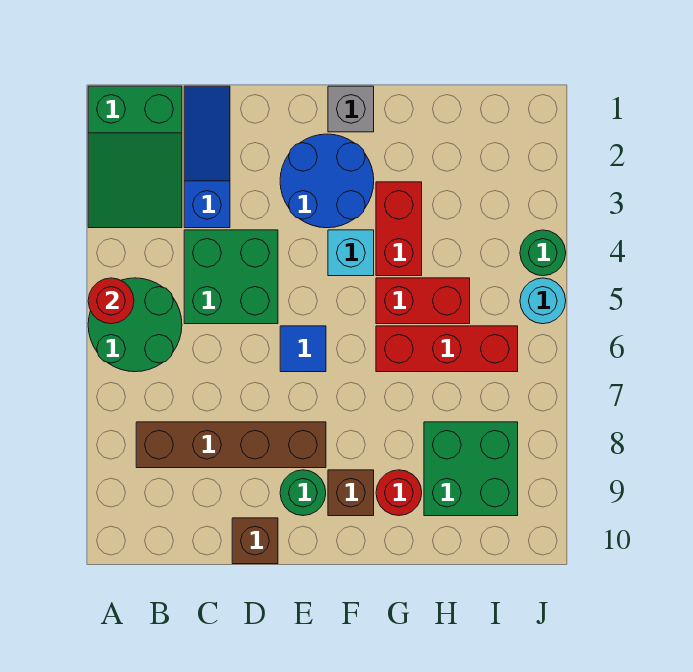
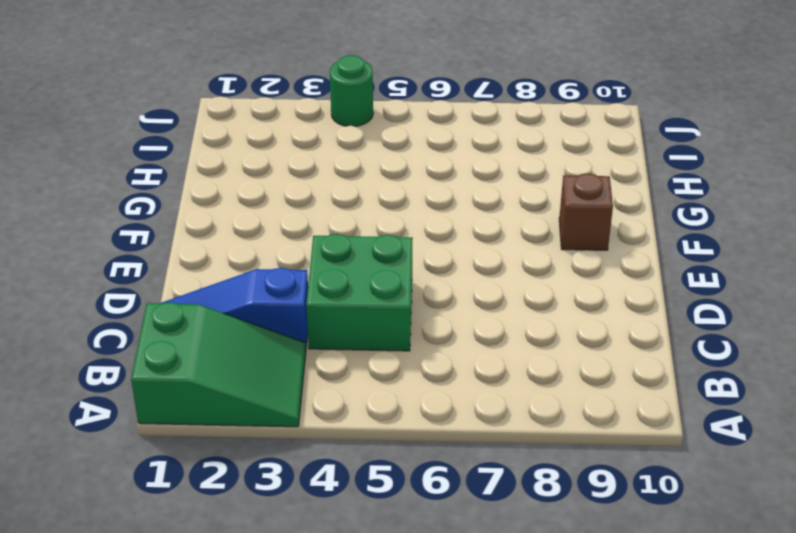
none -> green round brick A5:B6 level 1
none -> brown brick B8:E8 level 1
none -> brown brick D10 level 1

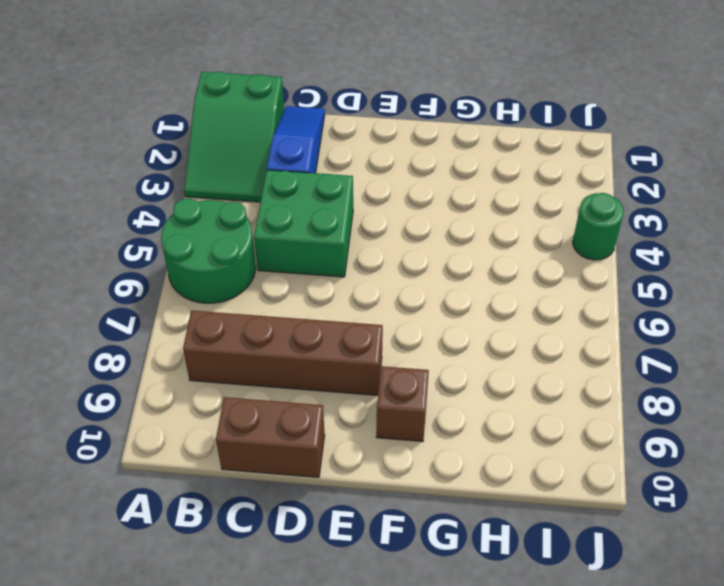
brown brick C10:D10 level 1 -> brown brick D10 level 1
none -> blue round brick E2:F3 level 1
none -> blue tile E6 level 1
none -> green round brick E9 level 1

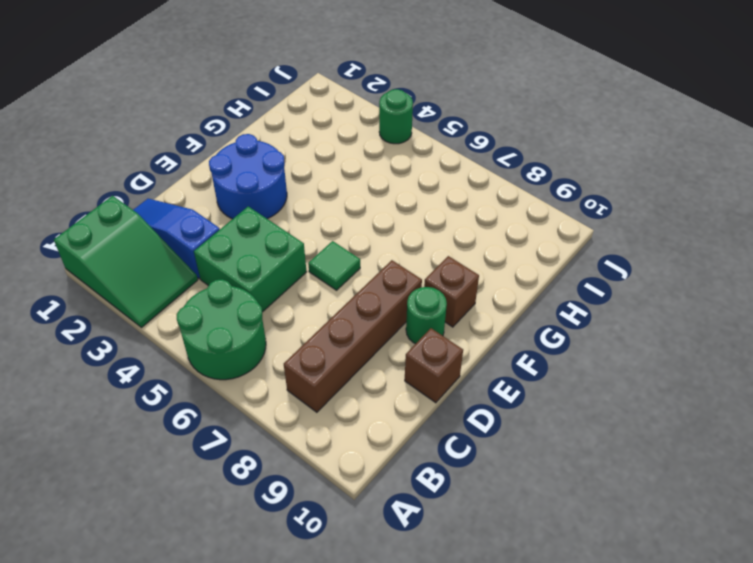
green tile E6 level 1 -> blue tile E6 level 1
none -> grey brick F1 level 1
none -> cyan brick F4 level 1
none -> red brick G3:G4 level 1

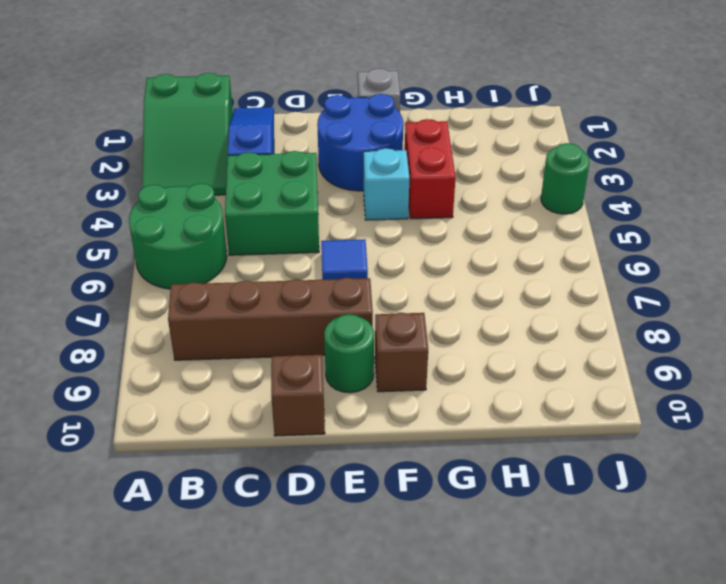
none -> red brick G5:H5 level 1
none -> red brick G6:I6 level 1
none -> red round brick G9 level 1

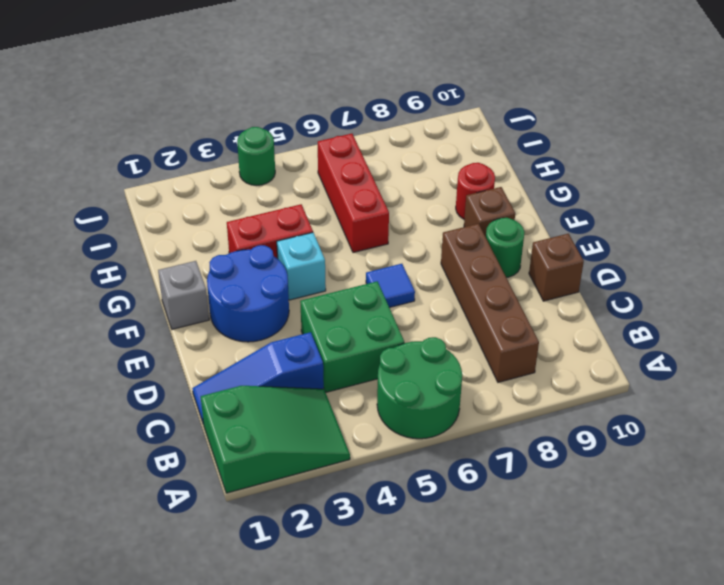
none -> red brick G5:H5 level 1
none -> green brick H8:I9 level 1
none -> cyan round brick J5 level 1

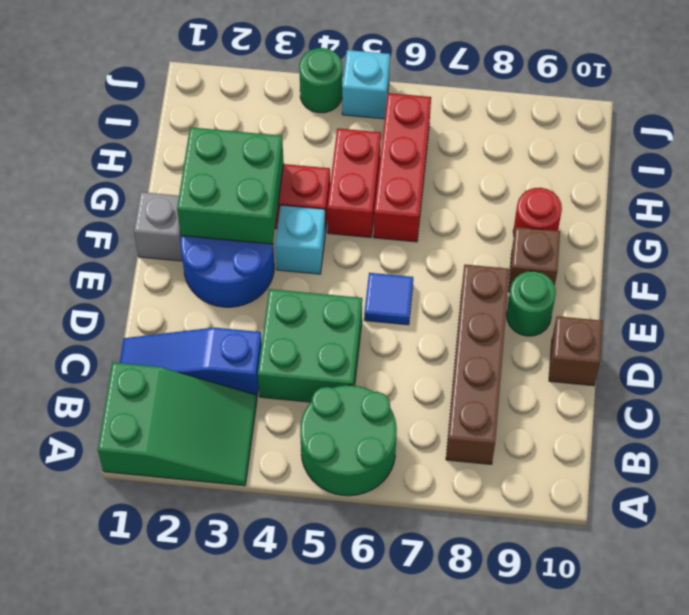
green brick F2:G3 level 2 -> green brick H8:I9 level 1
cyan brick J5 level 1 -> cyan round brick J5 level 1
none -> red round brick A5 level 2

